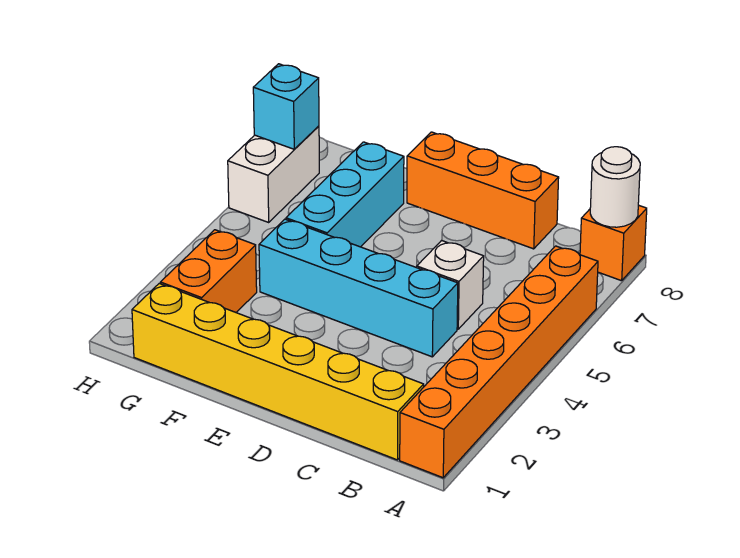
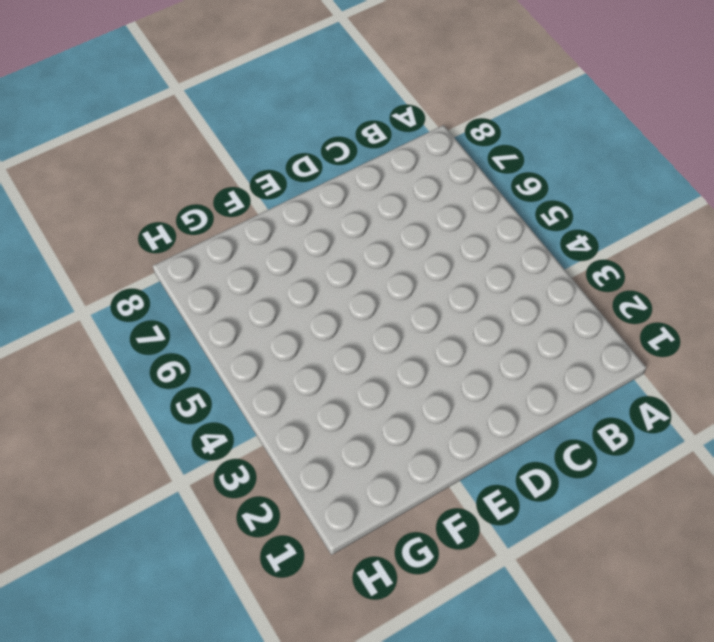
none -> orange brick A1:A6 level 1
none -> orange brick A8 level 1

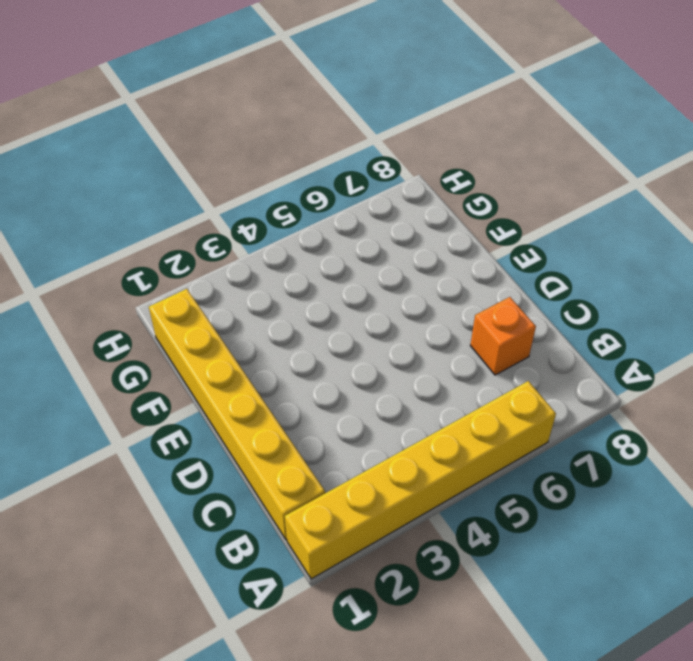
yellow brick A1:A6 level 1 -> orange brick A1:A6 level 1
orange brick C7 level 1 -> orange brick A8 level 1
none -> cyan brick C4:F4 level 1
none -> white brick C5 level 1

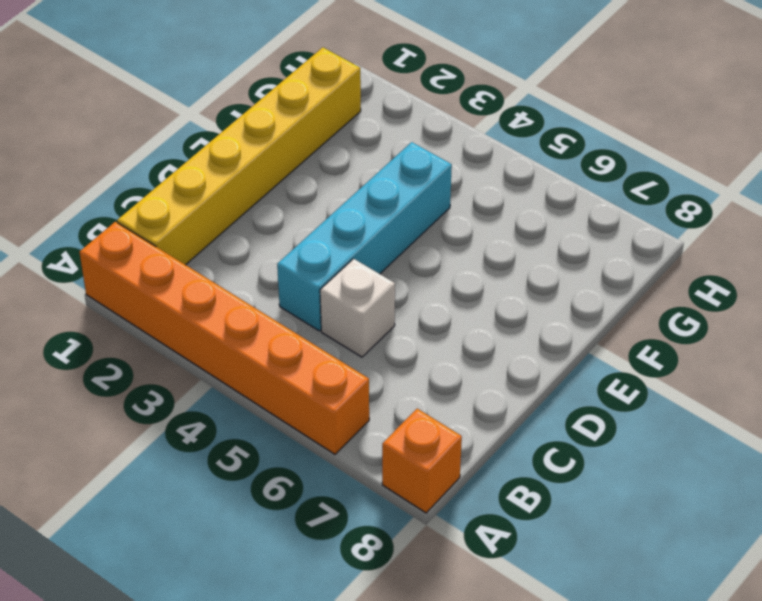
none -> orange brick C8:E8 level 1
none -> cyan brick F5:F7 level 1

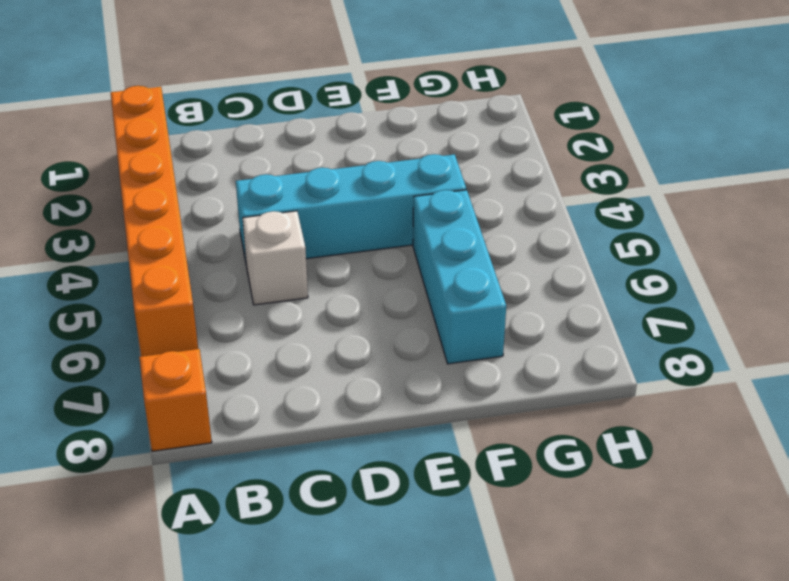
none -> yellow brick B1:G1 level 1
none -> orange brick C8:E8 level 1

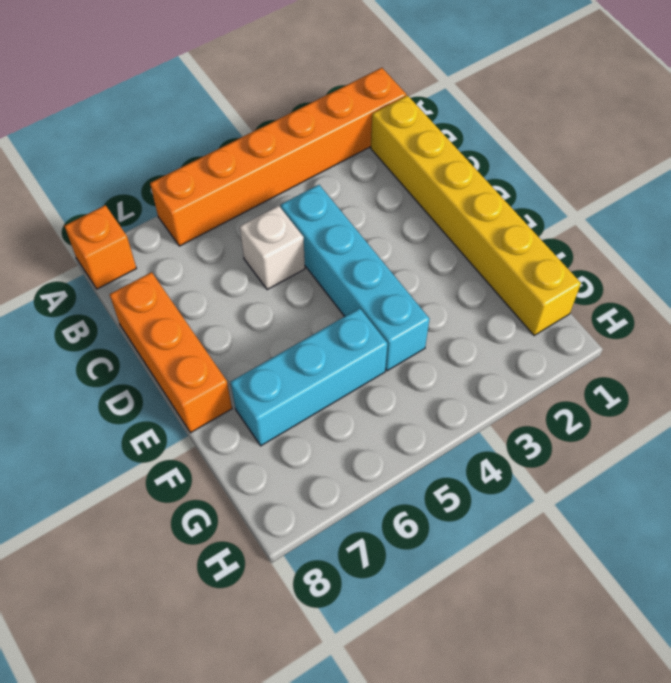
none -> orange brick G2:G3 level 1
none -> white brick H6:H7 level 1

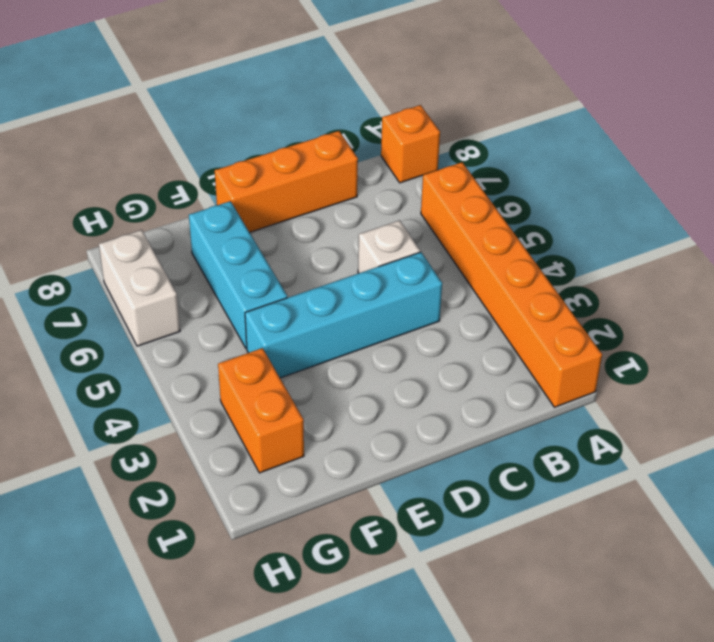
none -> yellow brick B1:G1 level 1
none -> white round brick A8 level 2

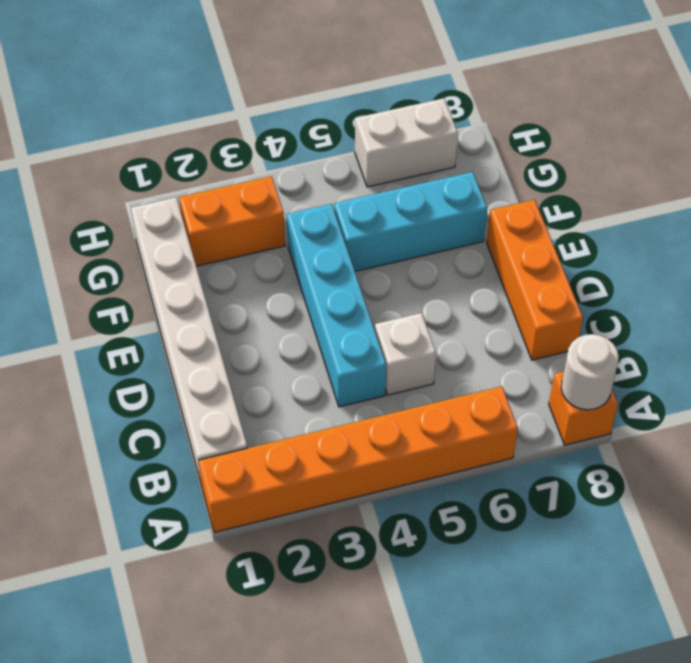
white brick B1:G1 level 1 -> yellow brick B1:G1 level 1
none -> cyan brick H7 level 2

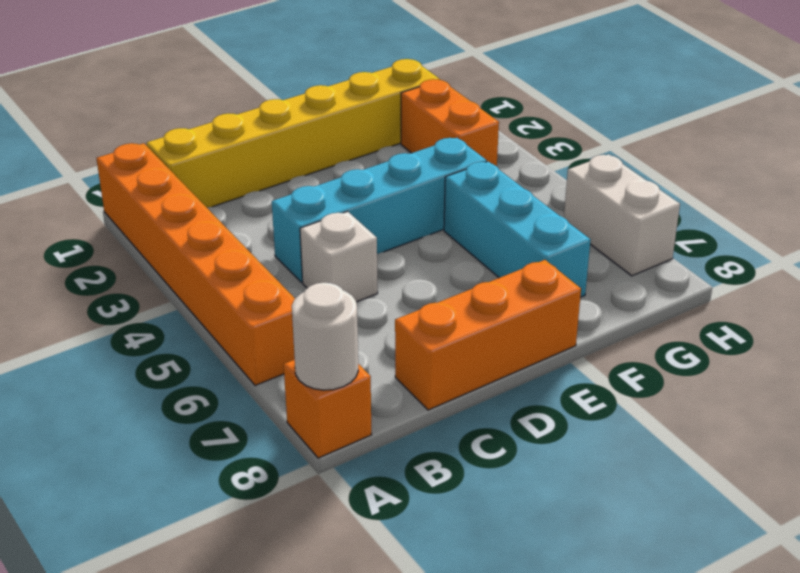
none -> cyan brick H7 level 2

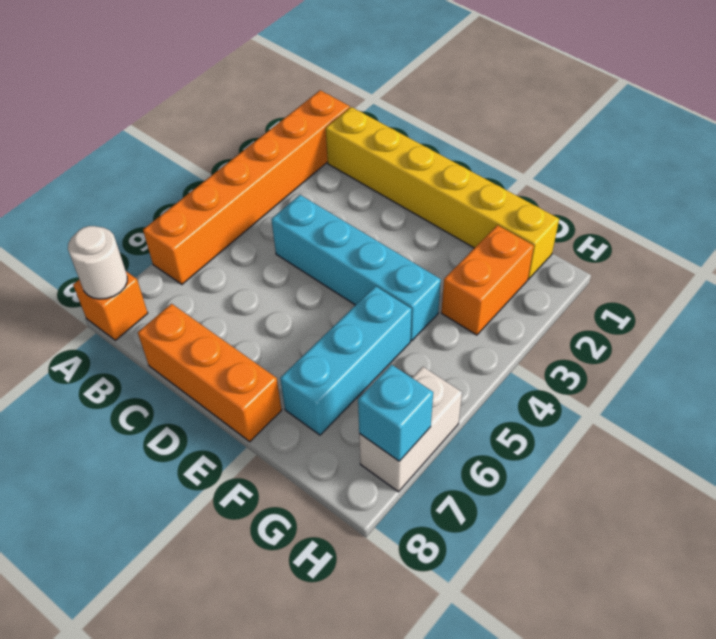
none -> white brick C5 level 1

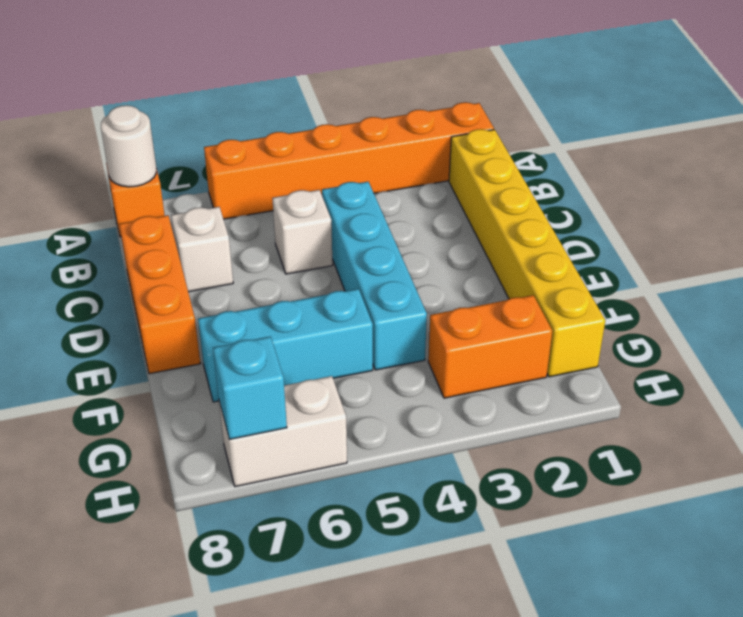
white brick C7 level 1 -> none

